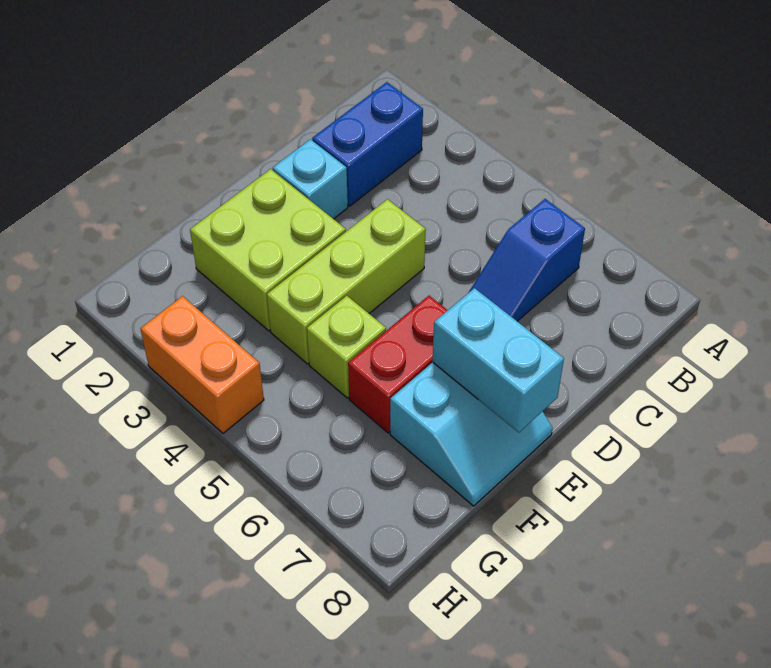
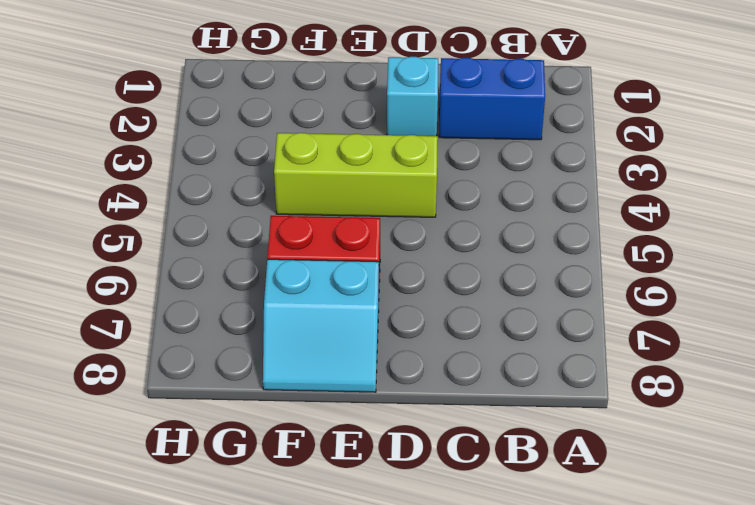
none -> blue slope B6:C6 level 1 top B
none -> lime brick E2:F3 level 1

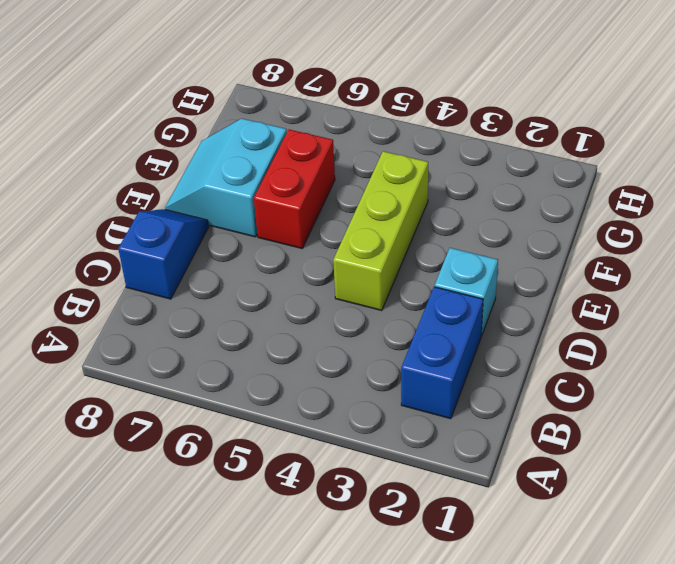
blue slope C8:D8 level 1 top C -> blue slope B6:C6 level 1 top B
none -> lime brick E2:F3 level 1
none -> lime brick F5 level 1

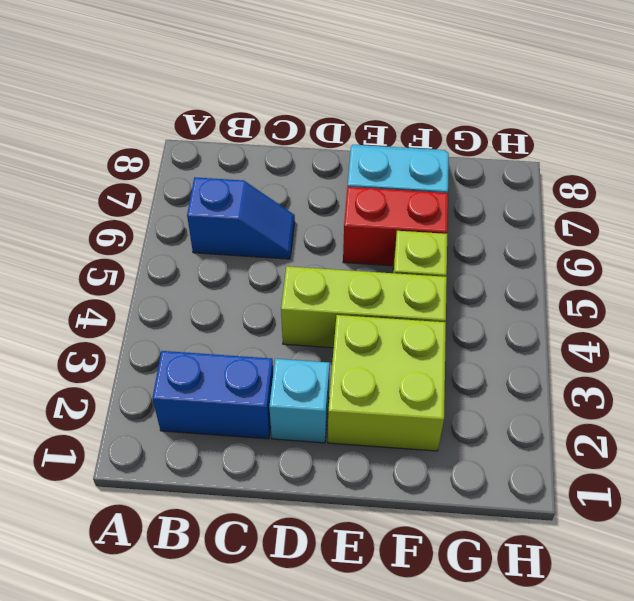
none -> orange brick H3:H4 level 1
none -> cyan brick E7:E8 level 2

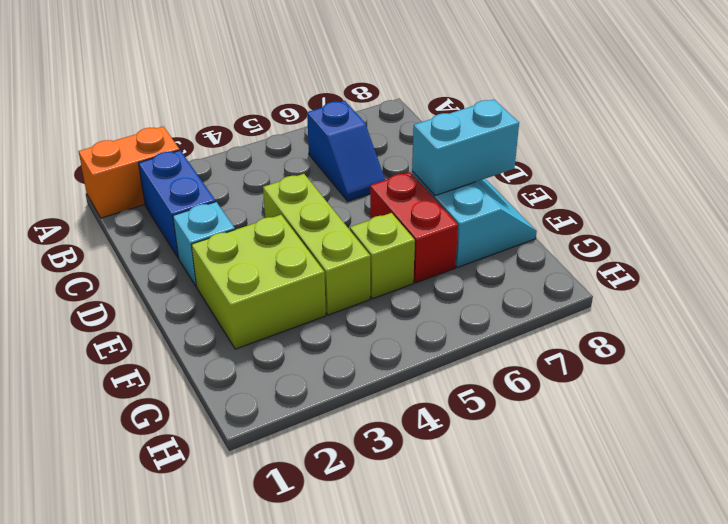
orange brick A1:A2 level 1 -> orange brick H3:H4 level 1

